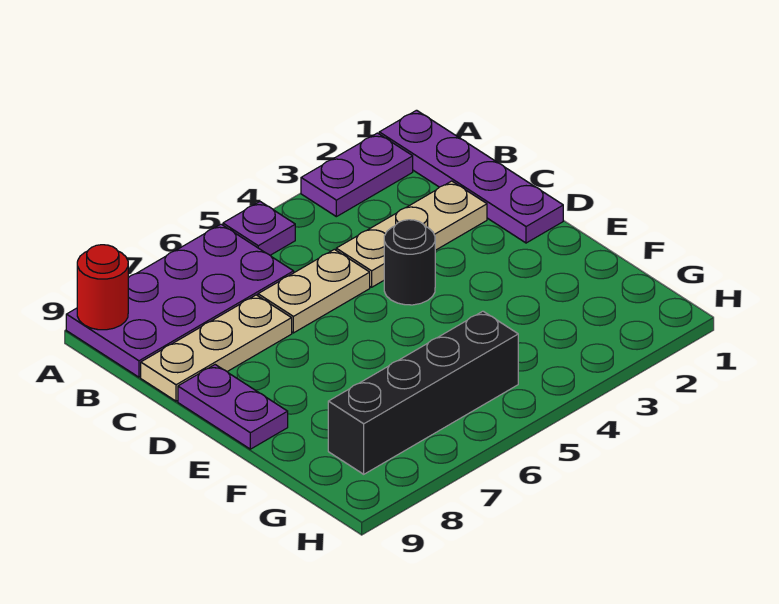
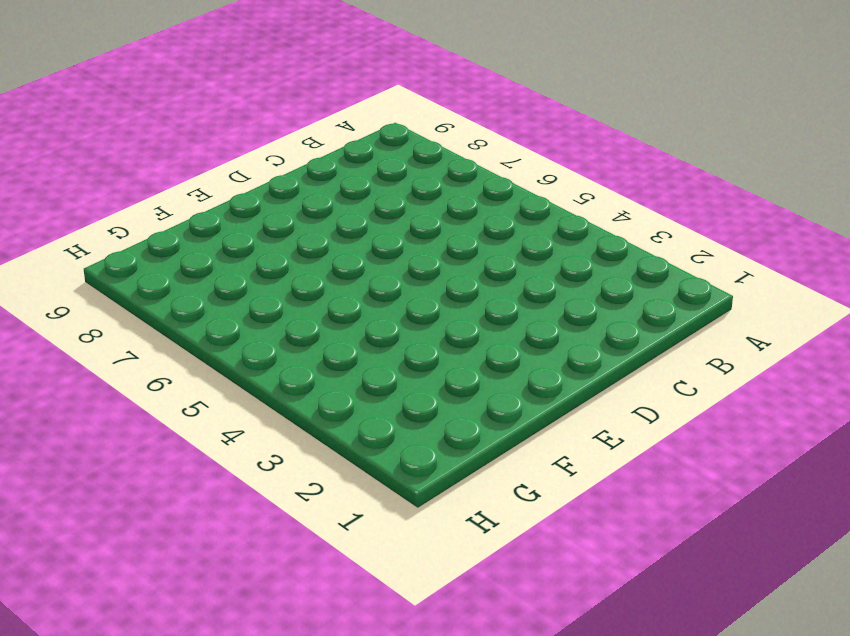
none -> purple plate A1:D1 level 1
none -> purple plate A2:A3 level 1

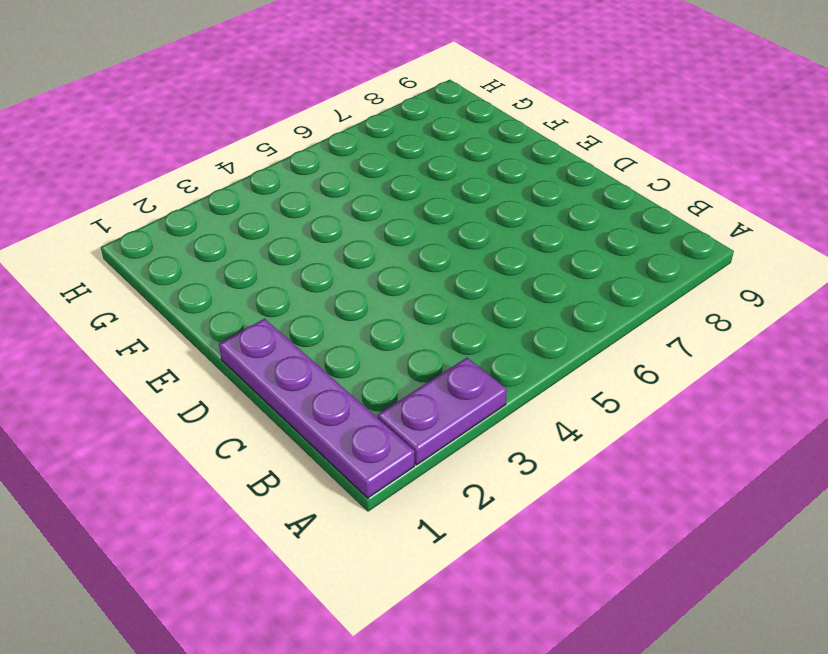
none -> purple plate A5 level 1
none -> purple plate A6:B9 level 1

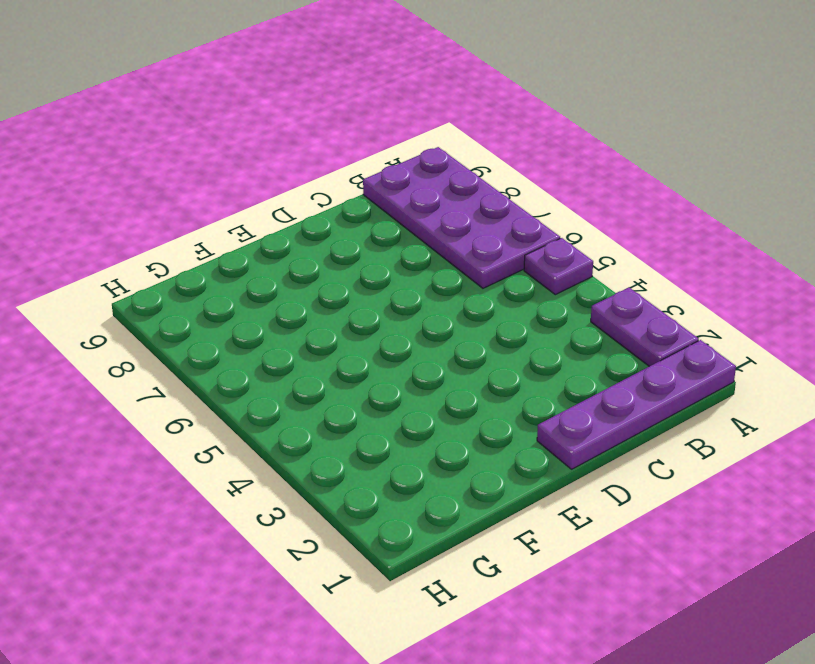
none -> tan plate C2:C4 level 1
none -> tan plate C5:C6 level 1

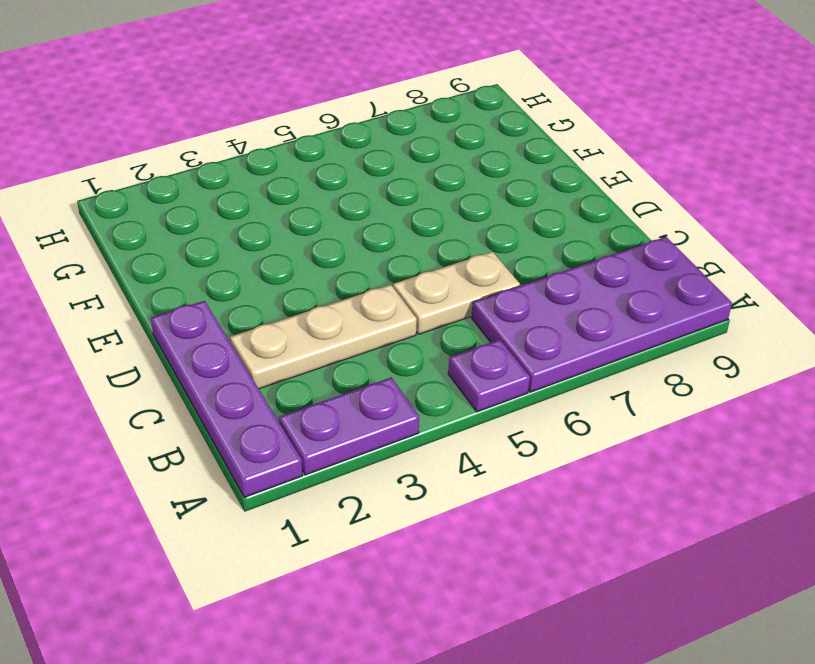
none -> tan plate C7:C9 level 1
none -> black round brick D4 level 1

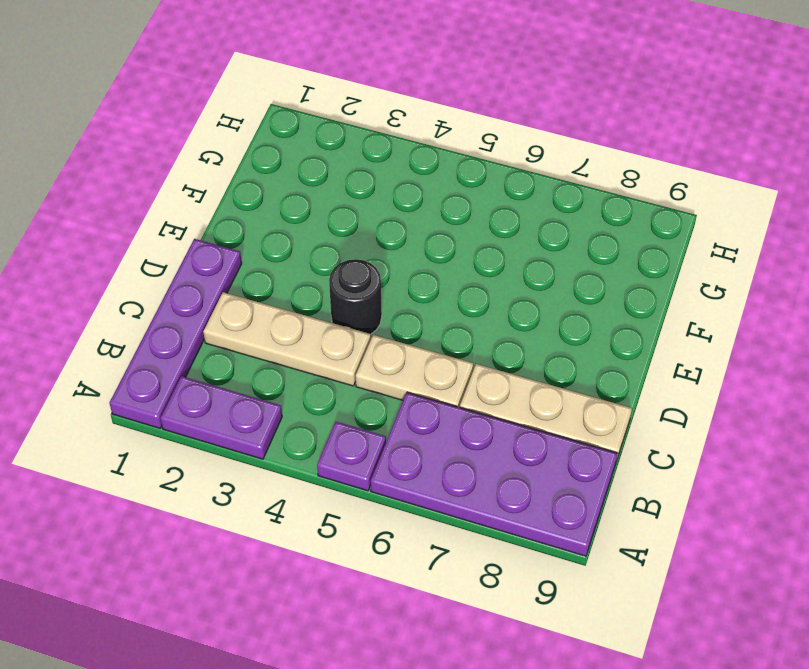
none -> purple plate D9:E9 level 1
none -> black brick G5:G8 level 1

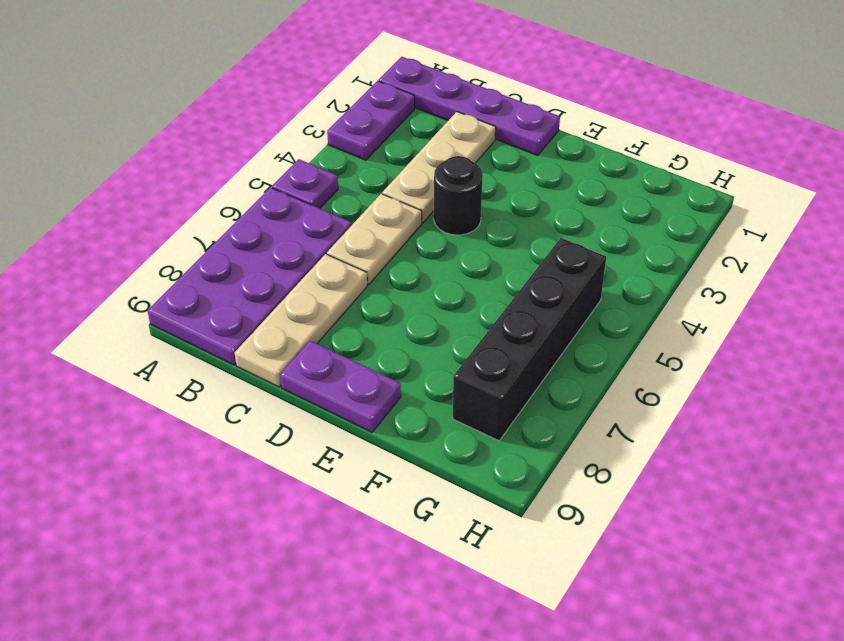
none -> red round brick A9 level 2

